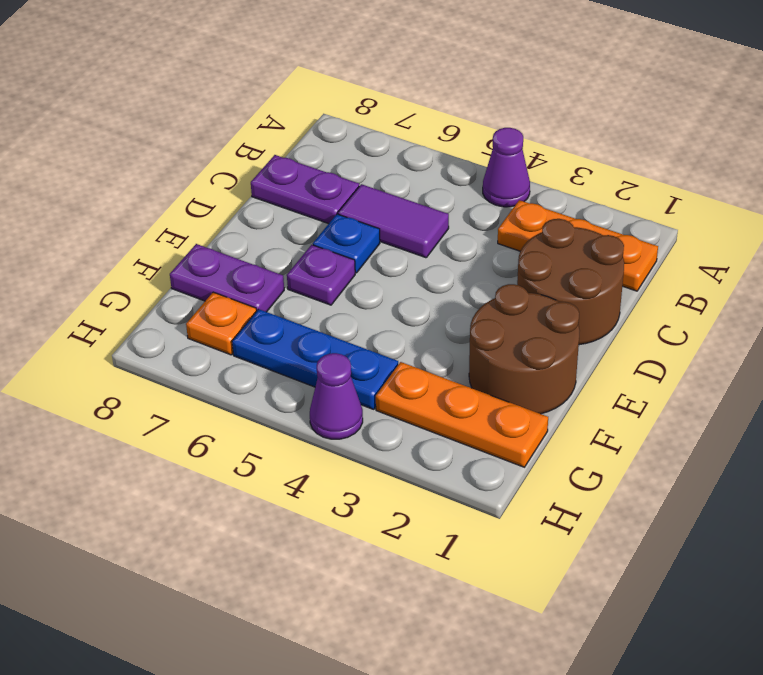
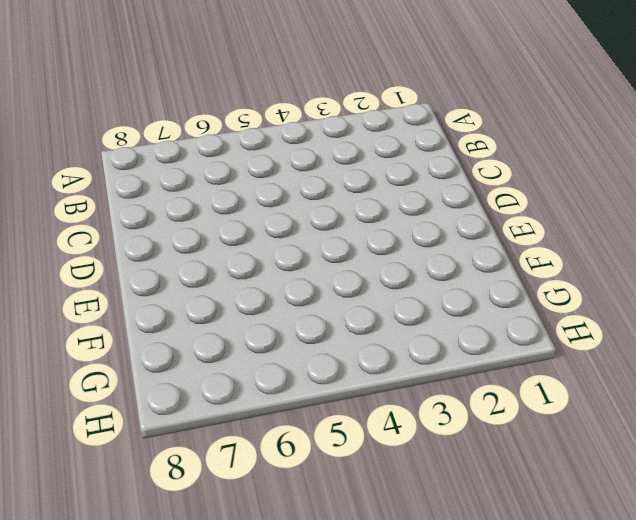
none -> purple cone A4 level 1
none -> orange plate B1:B3 level 1
none -> brown round brick C1:D2 level 1

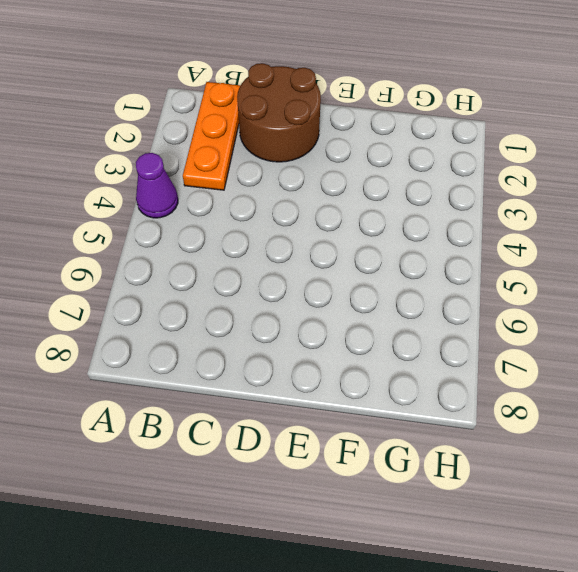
none -> purple tile C5:C6 level 1
none -> purple plate C7:C8 level 1
none -> blue plate D6 level 1

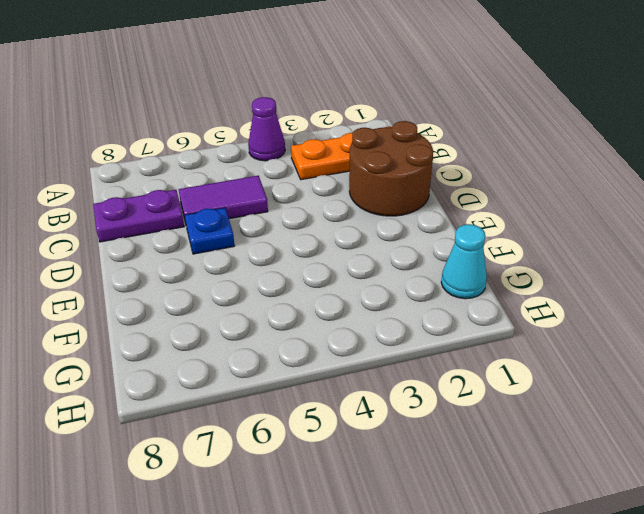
cyan cone G1 level 1 -> orange plate G1:G3 level 1
none -> brown round brick E1:F2 level 1
none -> purple plate E6 level 1
none -> purple plate F7:F8 level 1

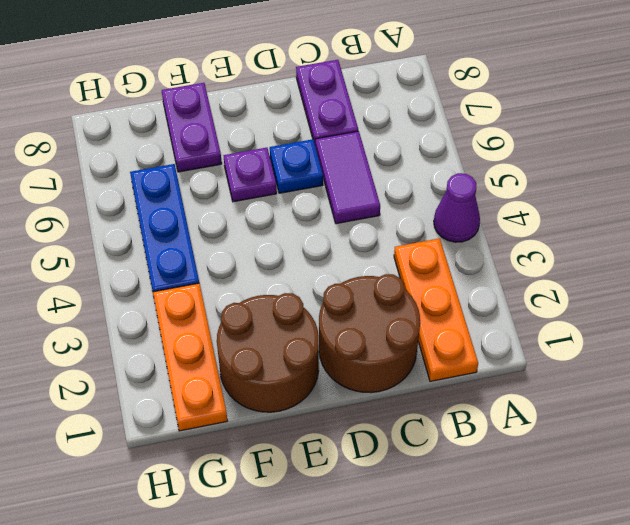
none -> orange plate G7 level 1
none -> purple cone H4 level 1

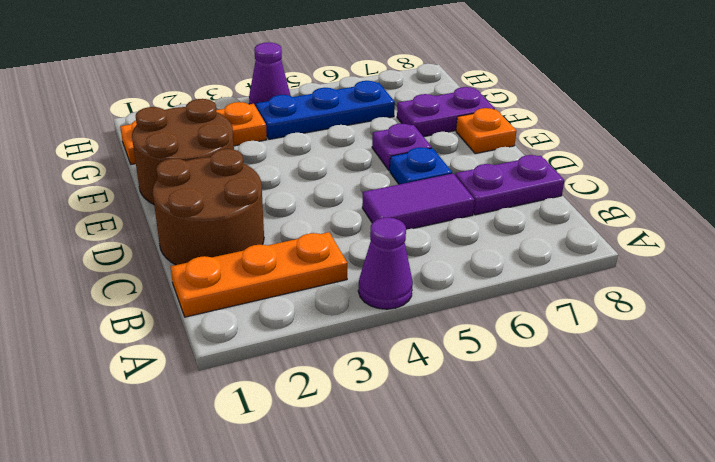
orange plate E8 level 1 -> orange plate G7 level 1

